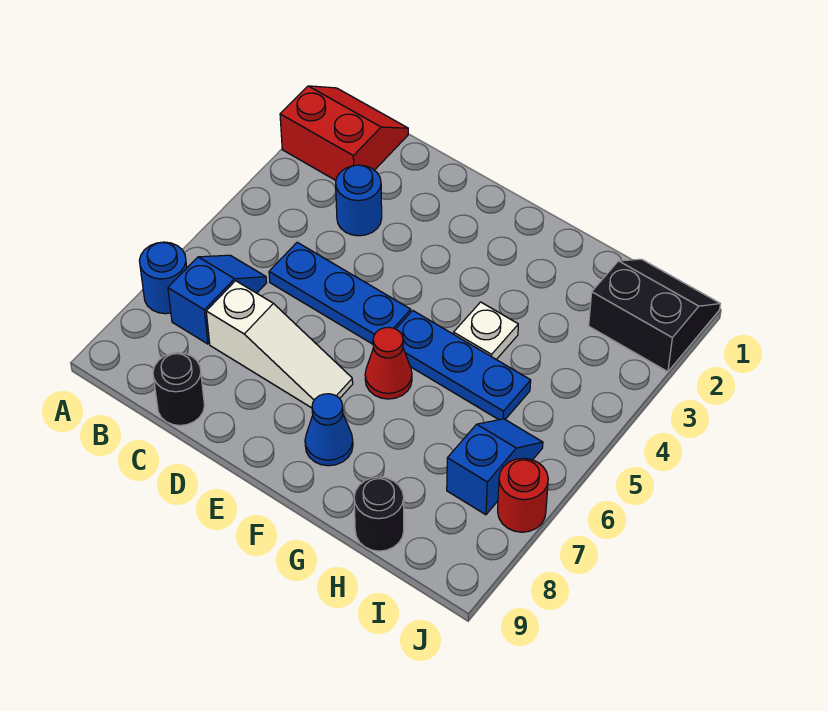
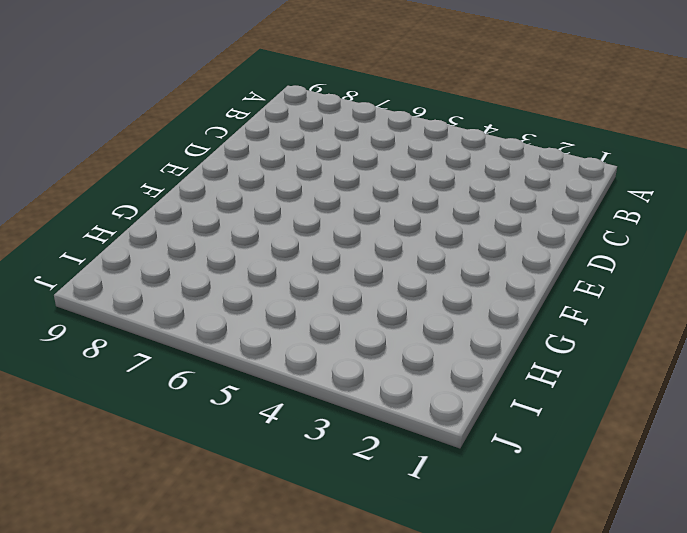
none -> red slope A1:B2 level 1 top 2
none -> blue round brick A7 level 1
none -> blue slope B6:B7 level 1 top 7

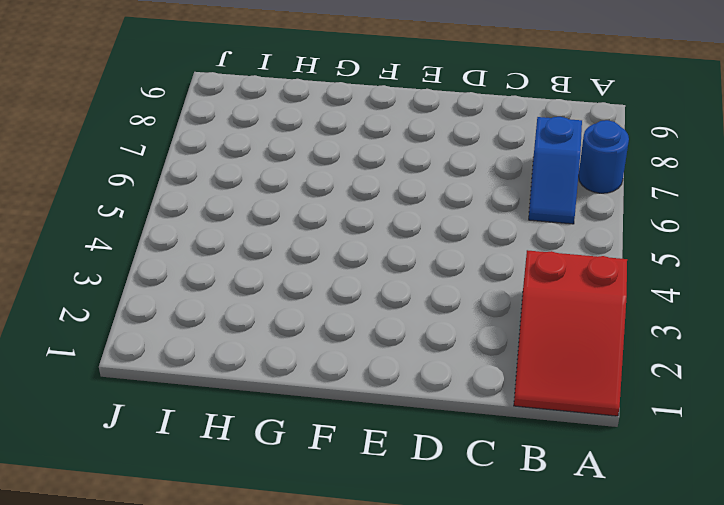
red slope A1:B3 level 1 top 3 -> red slope A1:B2 level 1 top 2
none -> blue round brick C3 level 1
none -> blue plate C5:E5 level 1
none -> white slope C7:E7 level 1 top C

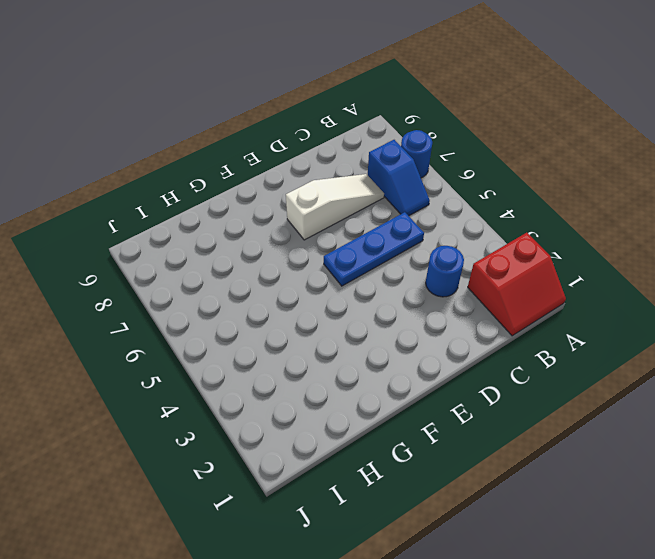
white slope C7:E7 level 1 top E -> white slope C7:E7 level 1 top C
none -> black round brick C9 level 1
none -> blue plate F5:H5 level 1
none -> red cone F6 level 1

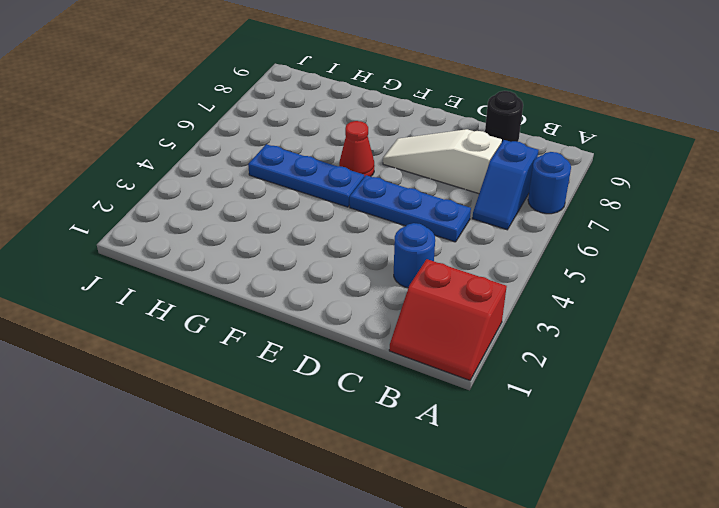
none -> blue cone F8 level 1
none -> white plate G4 level 1
none -> black round brick H9 level 1

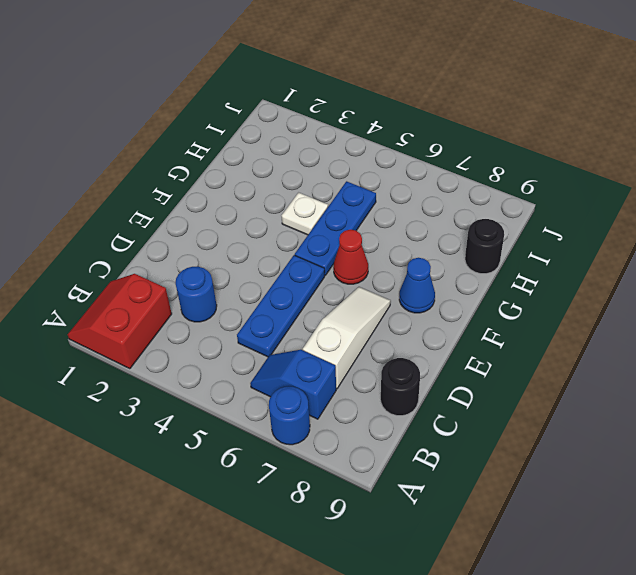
none -> black slope I1:J2 level 1 top 2
none -> blue slope I6:I7 level 1 top 7
none -> red round brick J7 level 1

